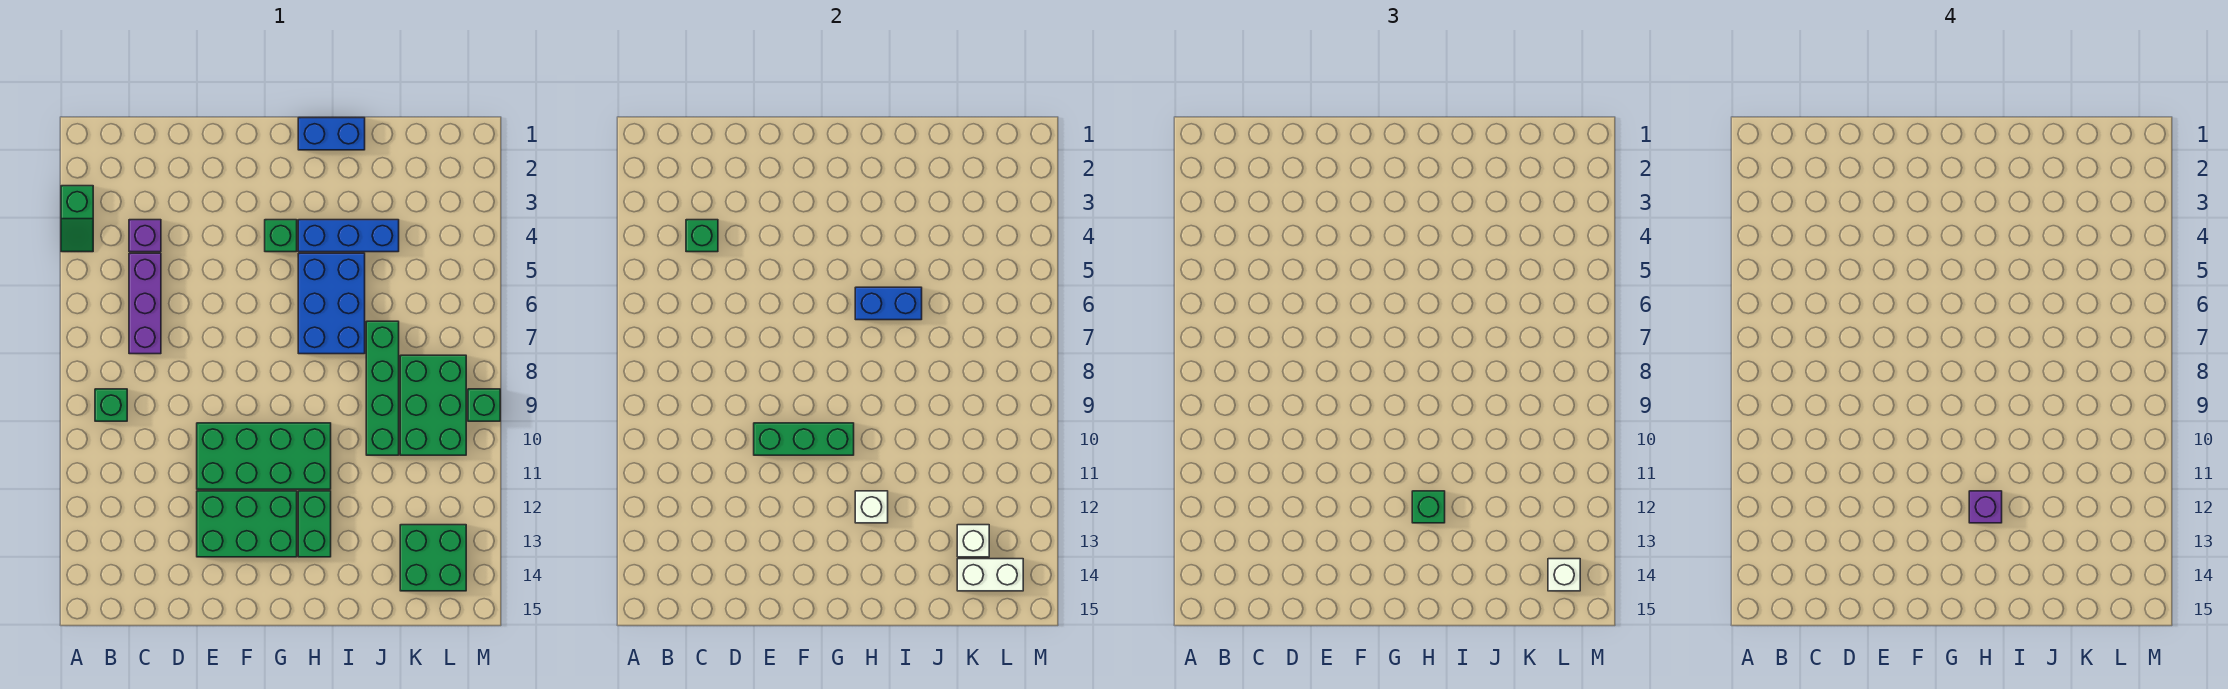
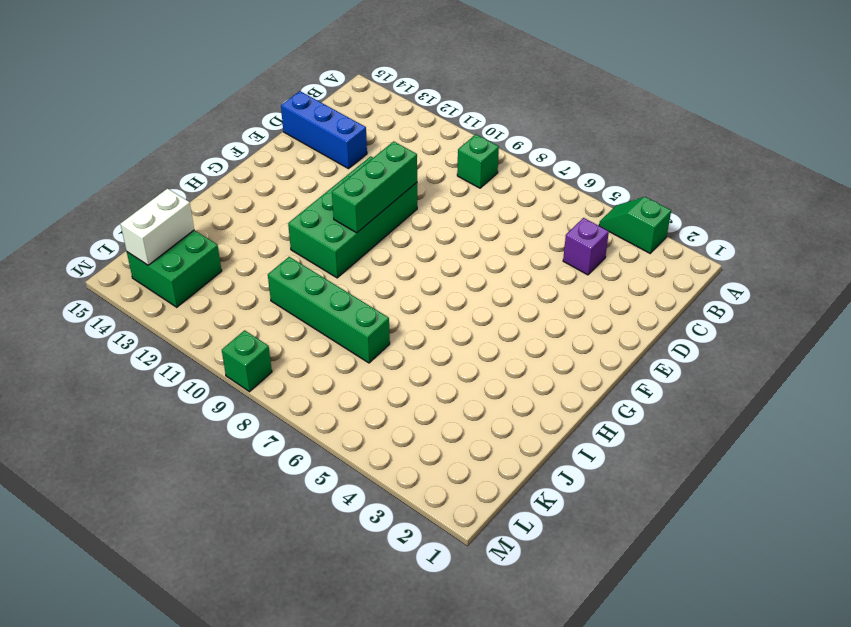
blue brick D13:D15 level 1 -> blue brick H4:J4 level 1
none -> purple brick C5:C7 level 1
none -> green brick E12:G13 level 1
none -> green brick G4 level 1

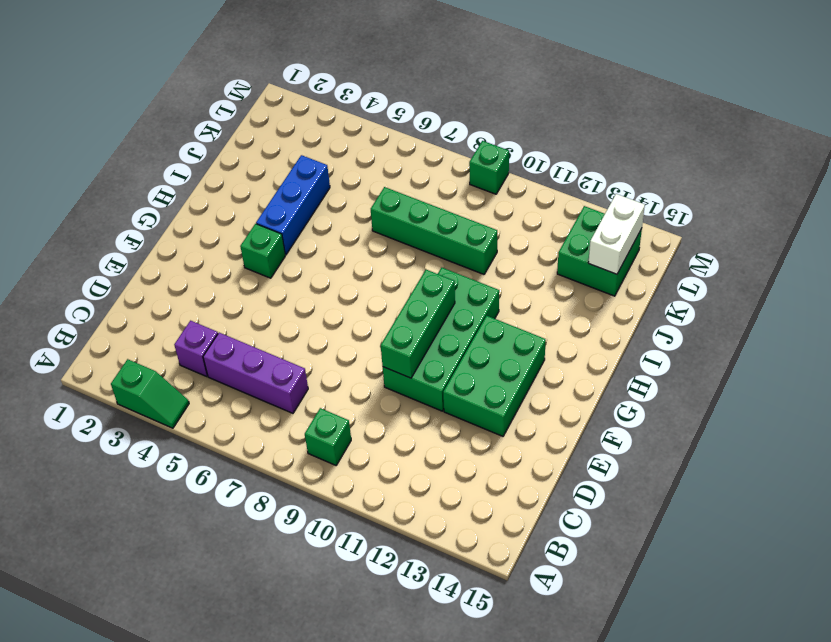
none -> blue brick H1:I1 level 1
none -> blue brick H5:I7 level 1
none -> green brick H12:H13 level 1

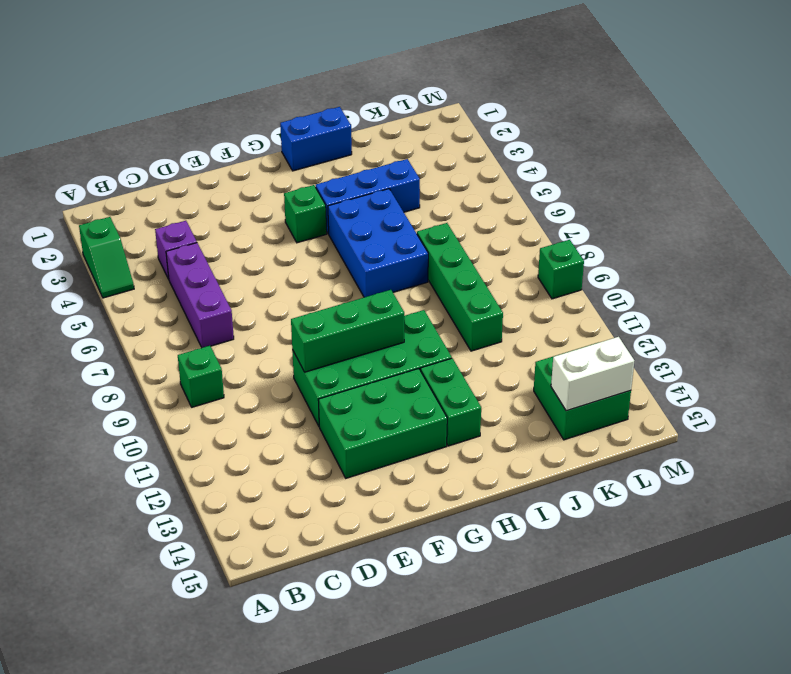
none -> green brick K8:L10 level 1
none -> green brick C4 level 2
none -> blue brick H6:I6 level 2

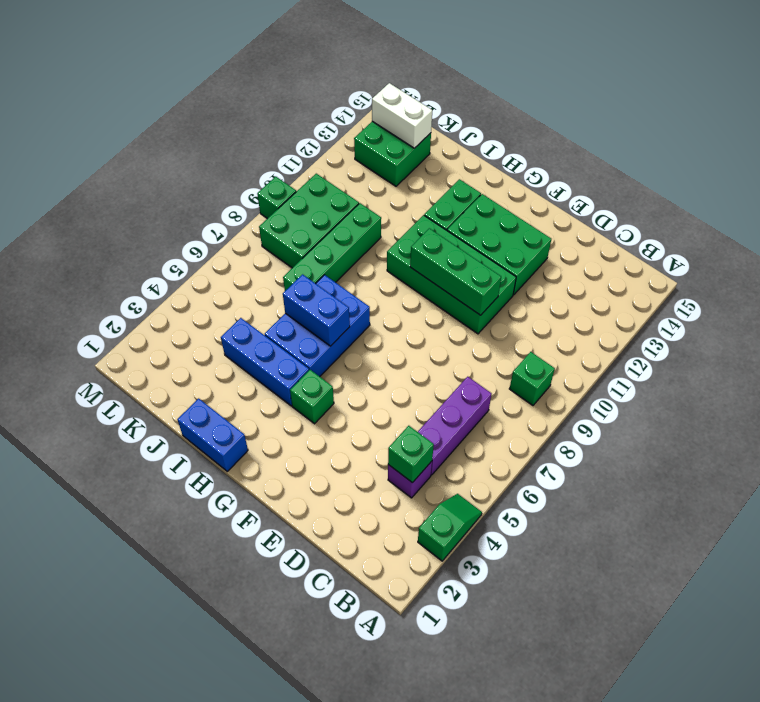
none -> white brick H12 level 2
none -> white brick K13 level 2
none -> green brick H12 level 3

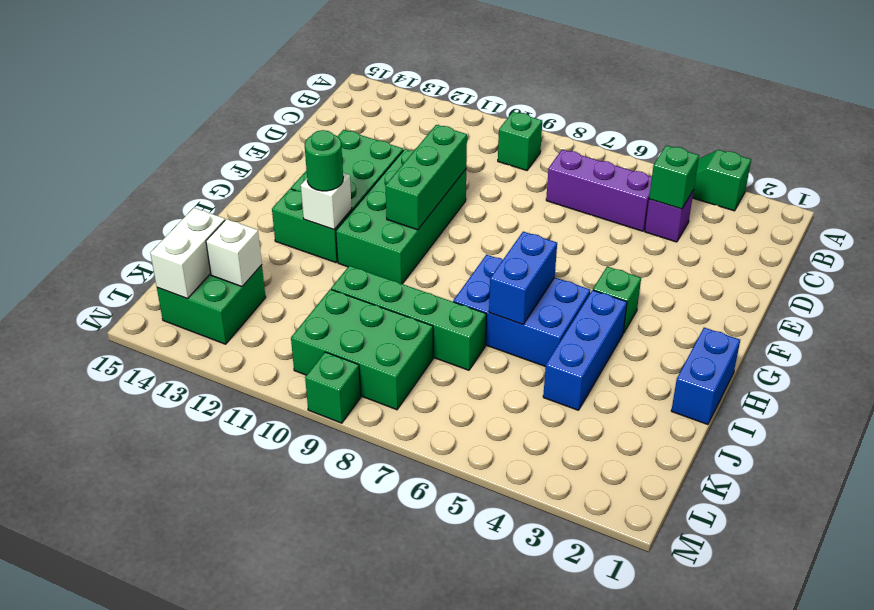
green round brick H12 level 3 -> green brick H12 level 3
none -> white brick L14 level 3
none -> purple brick H12 level 4

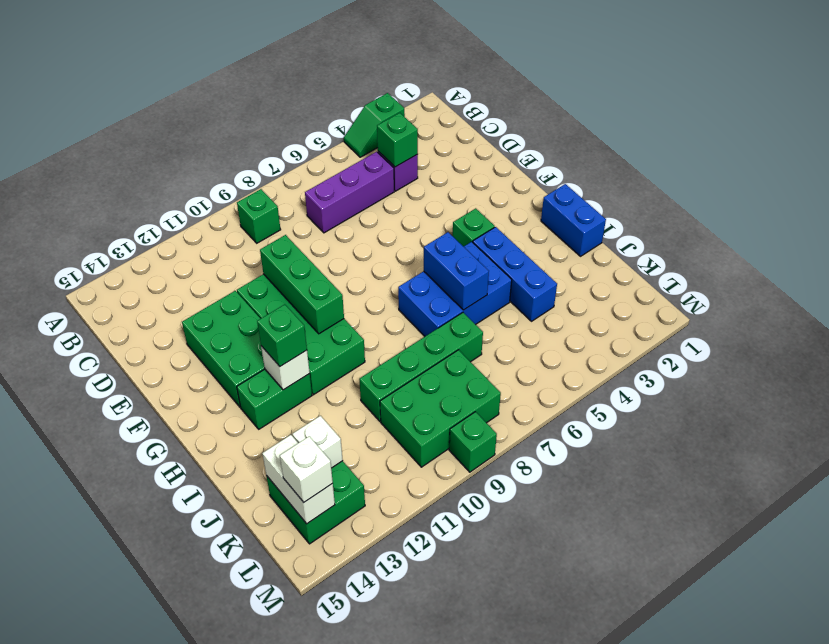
none -> purple brick H12 level 4

